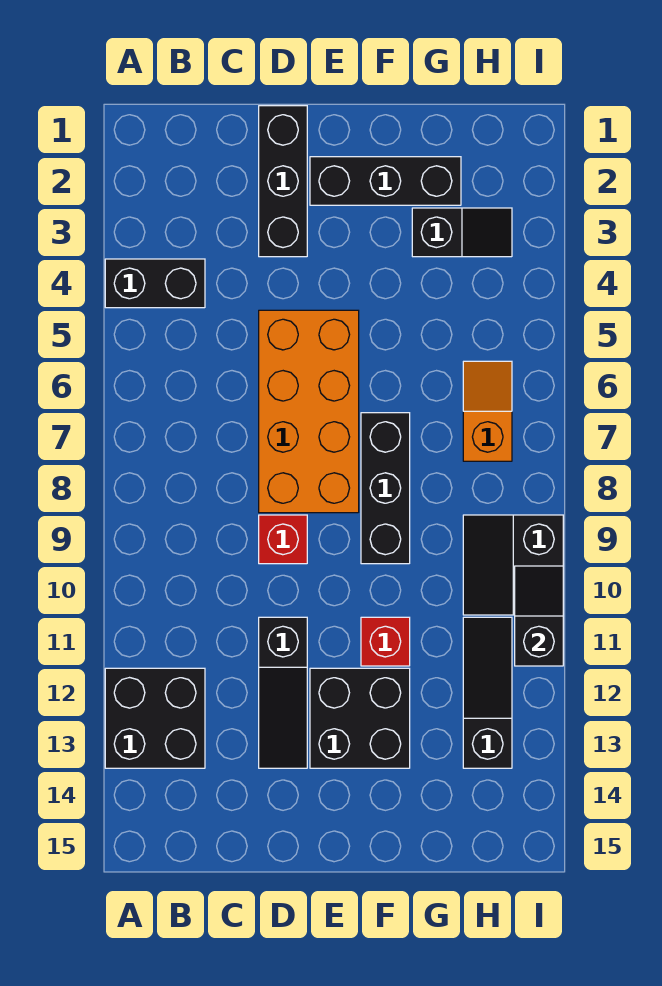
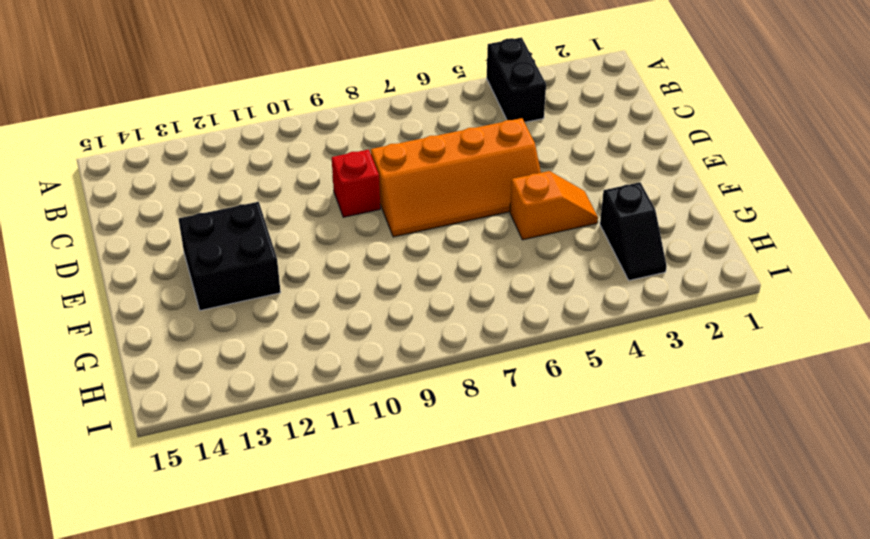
orange slope D5:E8 level 1 top D -> orange brick D5:E8 level 1
orange slope F4:F5 level 1 top 5 -> orange slope H6:H7 level 1 top 7
none -> black brick A12:B13 level 1
none -> black brick D1:D3 level 1
none -> black slope D11:D13 level 1 top 11

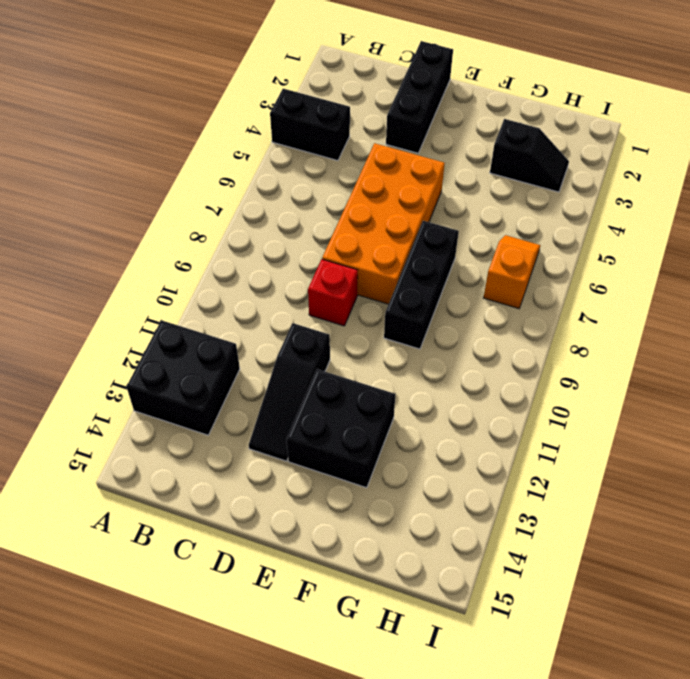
none -> black brick E2:G2 level 1
none -> red brick F11 level 1
none -> black slope H9:I10 level 1 top I

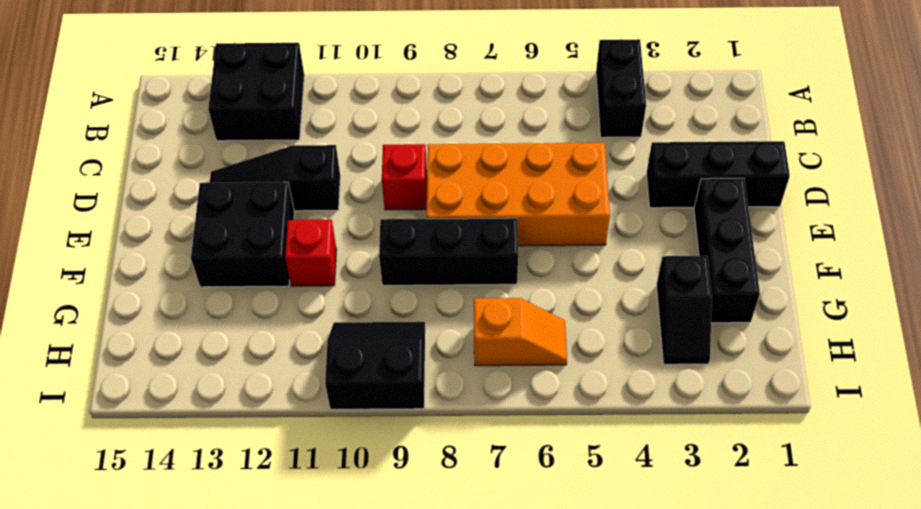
none -> black slope H11:H13 level 1 top 13
none -> black slope I10:I11 level 2 top 11

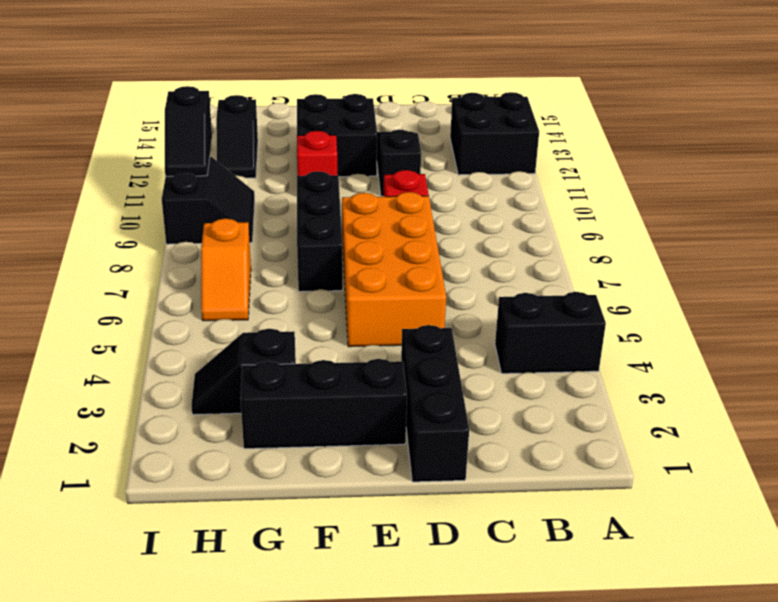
black slope H12:H13 level 1 top 13 -> black slope H11:H13 level 1 top 13

